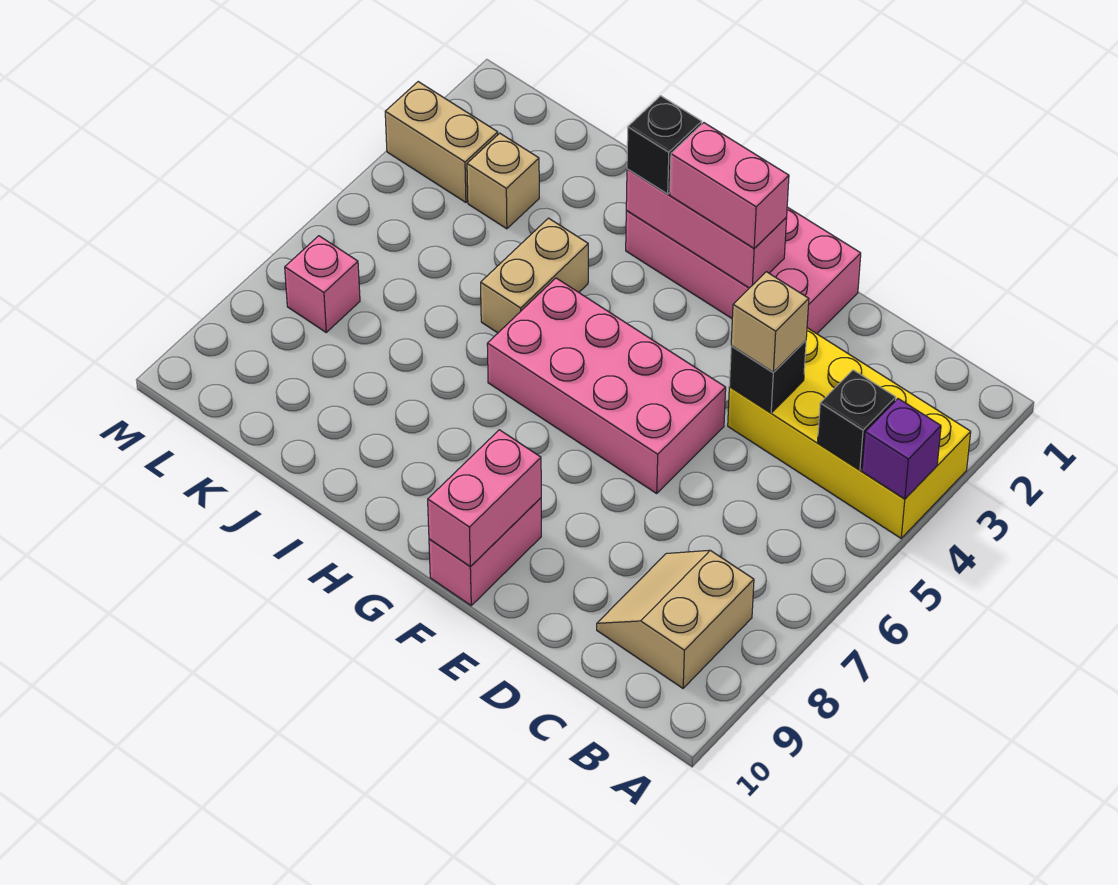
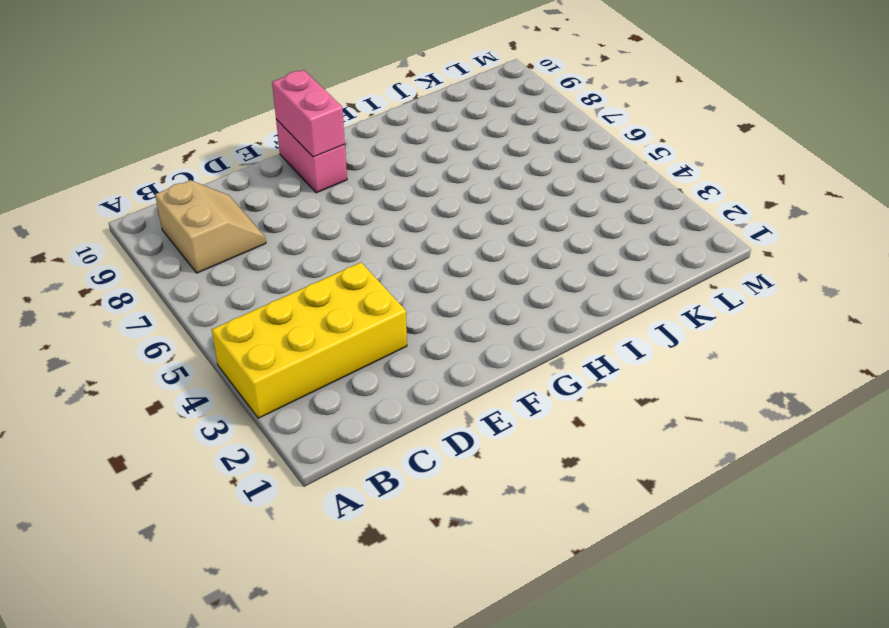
none -> pink brick E1:H2 level 1
none -> pink brick E5:H6 level 1
none -> tan brick I4:I5 level 1

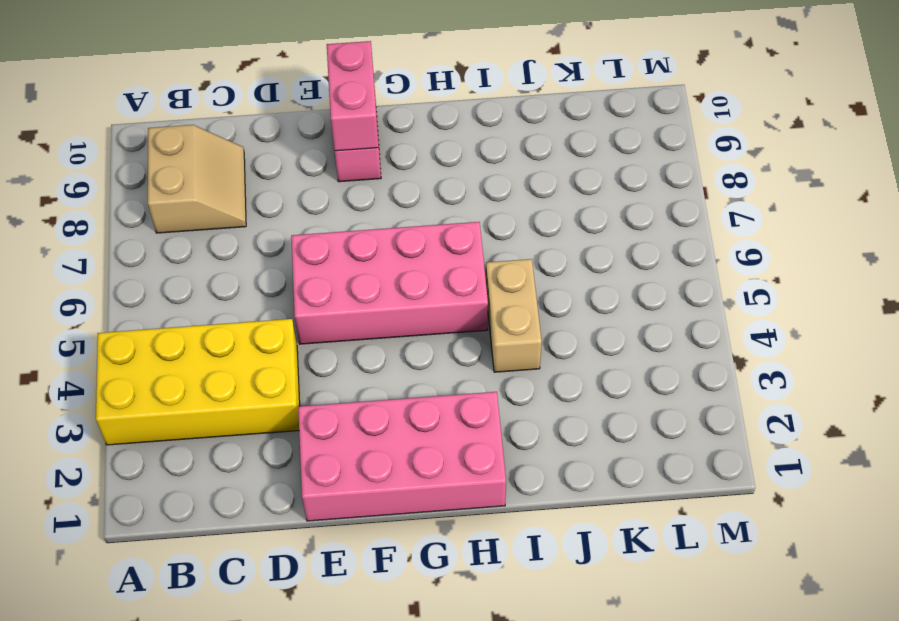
none -> tan brick K3 level 1
none -> tan brick L3:M3 level 1
none -> pink brick L7 level 1

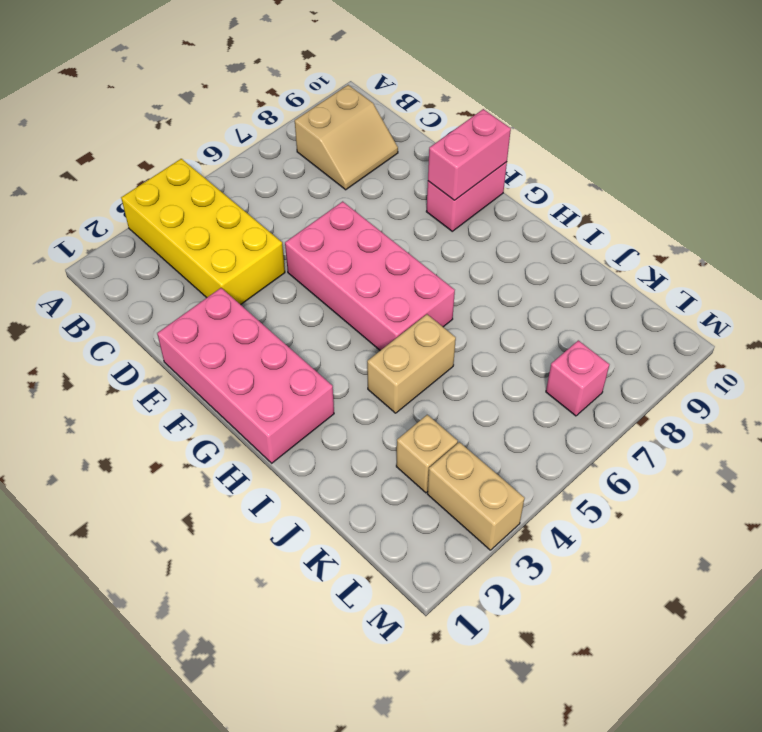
none -> purple brick A4 level 2
none -> black brick B4 level 2
none -> black brick D4 level 2

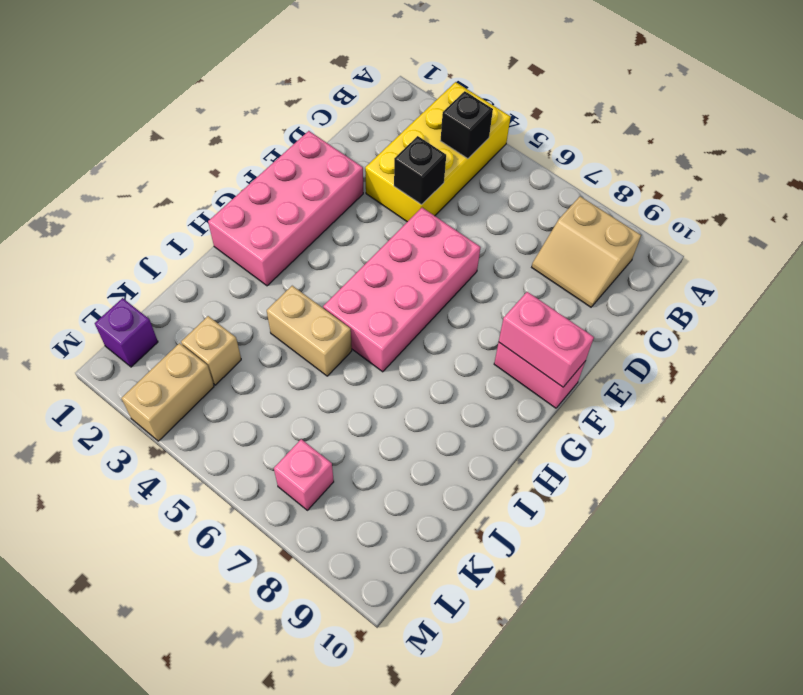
purple brick L1 level 1 -> purple brick A4 level 2
none -> pink brick F2:H2 level 2
none -> tan brick D4 level 3
none -> pink brick F2:G2 level 3

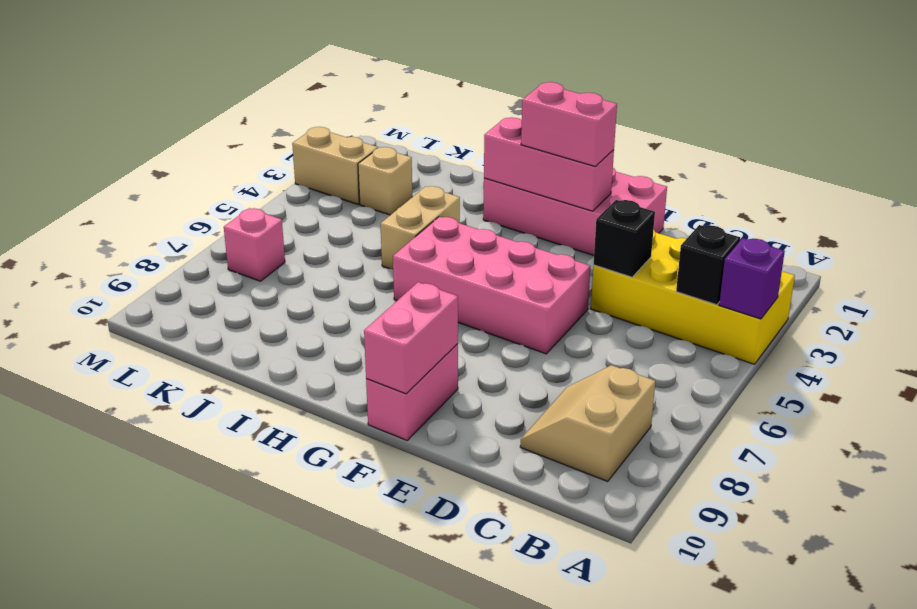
none -> tan brick D4 level 3
none -> black brick H2 level 3

